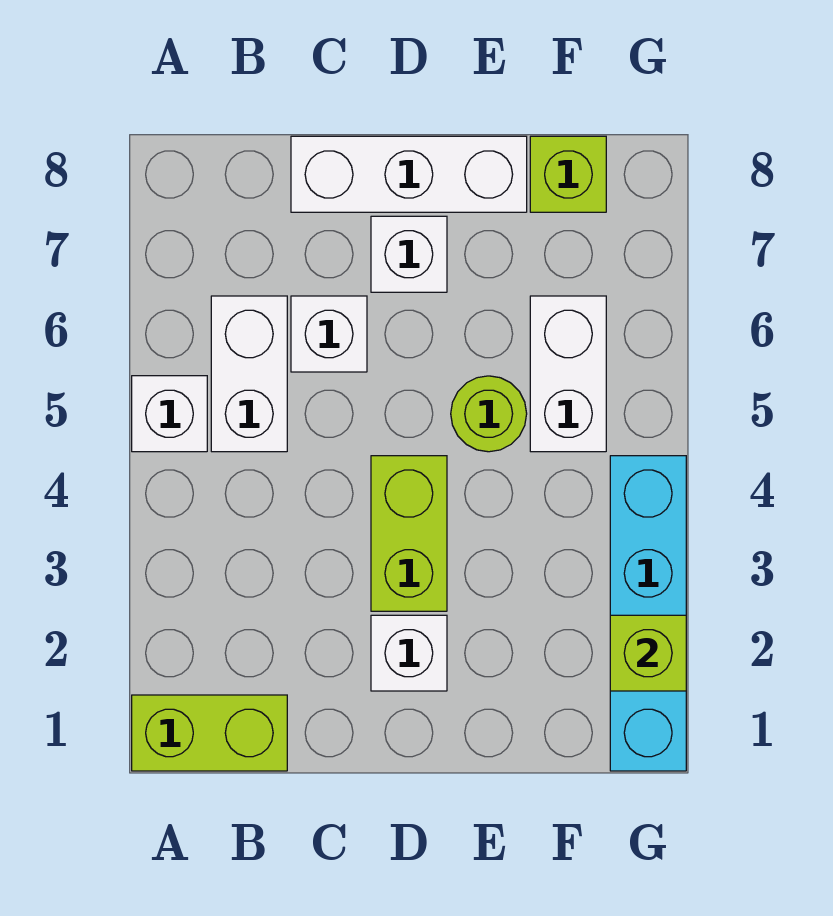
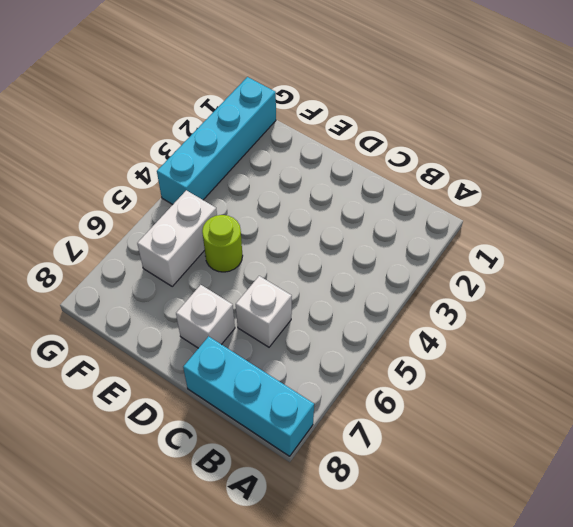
cyan brick A8:C8 level 1 -> white brick C8:E8 level 1
none -> lime brick A1:B1 level 1
none -> white brick A5 level 1
none -> white brick B5:B6 level 1

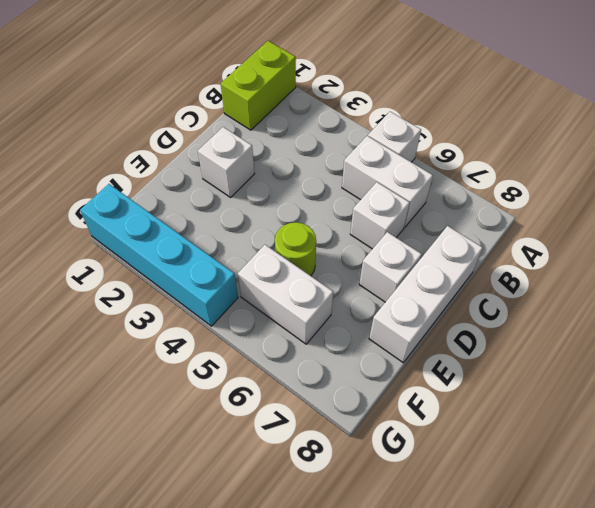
none -> lime brick D3:D4 level 1
none -> lime brick F8 level 1
none -> lime brick G2 level 2

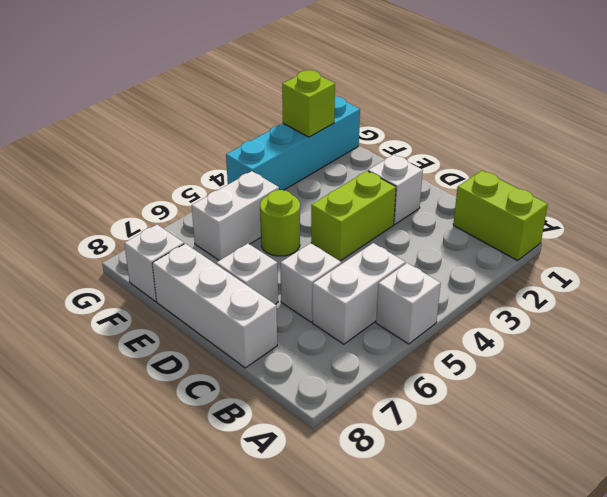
white brick F8 level 1 -> lime brick F8 level 1

